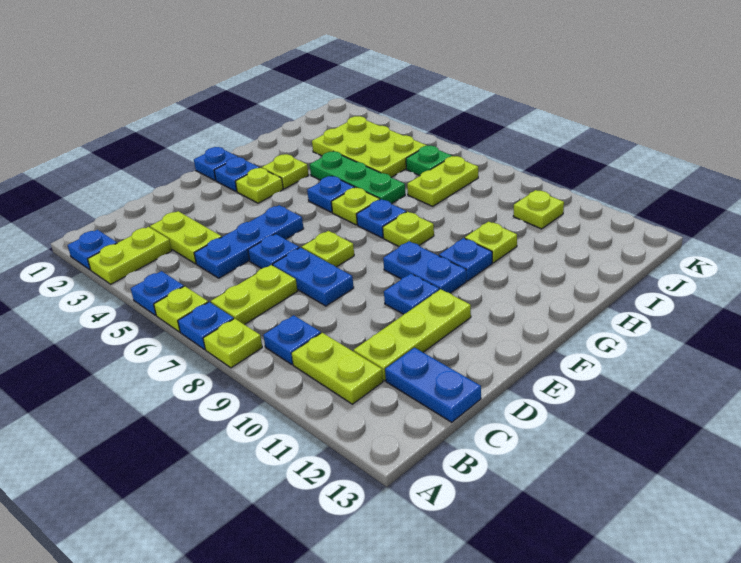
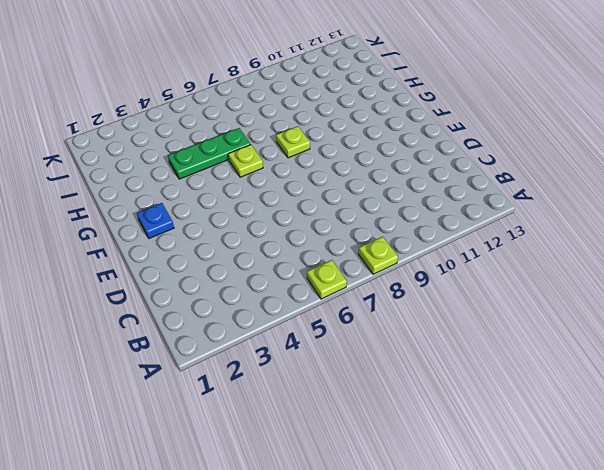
none -> blue plate A2 level 1
none -> lime plate A3:B3 level 1
none -> blue plate A5 level 1
none -> blue plate A7 level 1

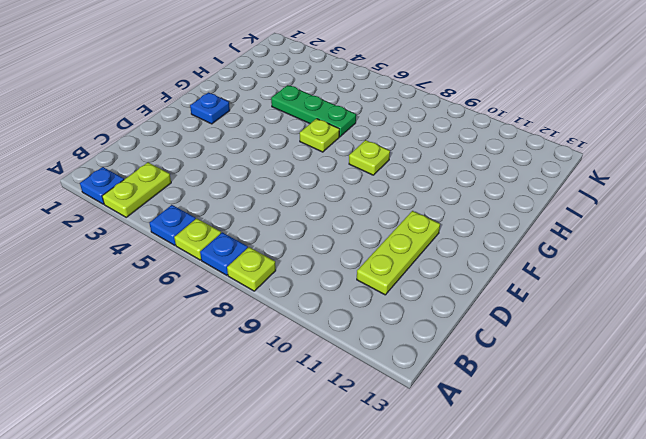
none -> lime plate B7:C7 level 1
none -> blue plate B9 level 1
none -> lime plate B10:B11 level 1
none -> lime plate C3:C4 level 1

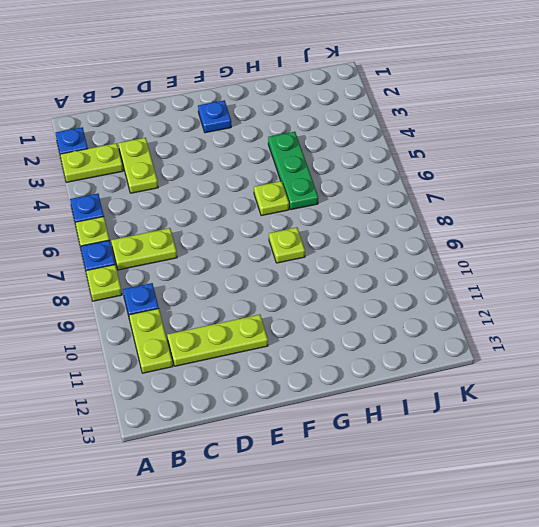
none -> blue plate C5:E5 level 1
none -> blue plate C12:C13 level 1
none -> blue plate D6 level 1
none -> blue plate D7:D8 level 1

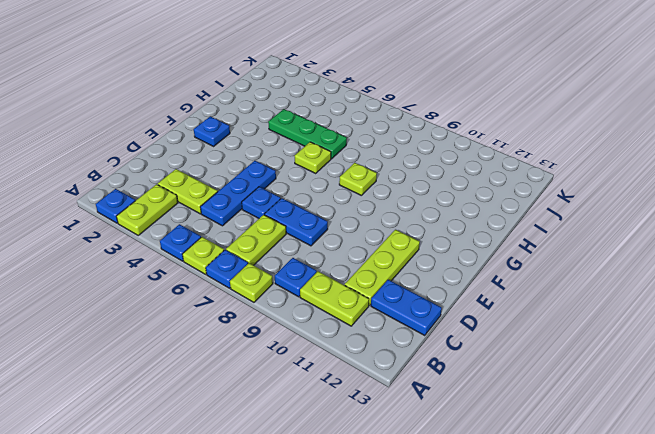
none -> lime plate E7 level 1
none -> blue plate E10 level 1
none -> blue plate F1 level 1
none -> lime plate F3 level 1

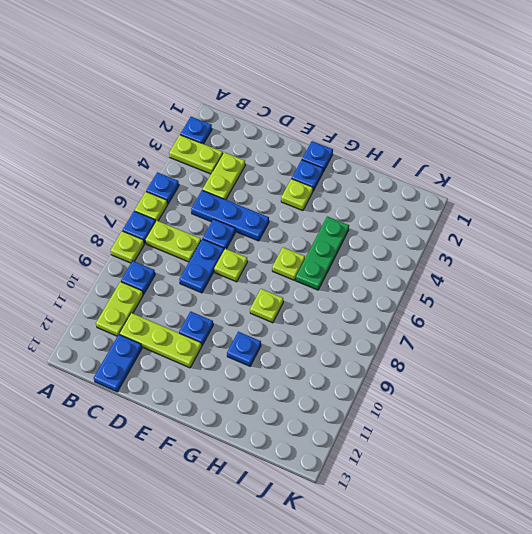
none -> blue plate F9:F10 level 1
none -> lime plate G3 level 1
none -> blue plate G5 level 1
none -> blue plate G7 level 1

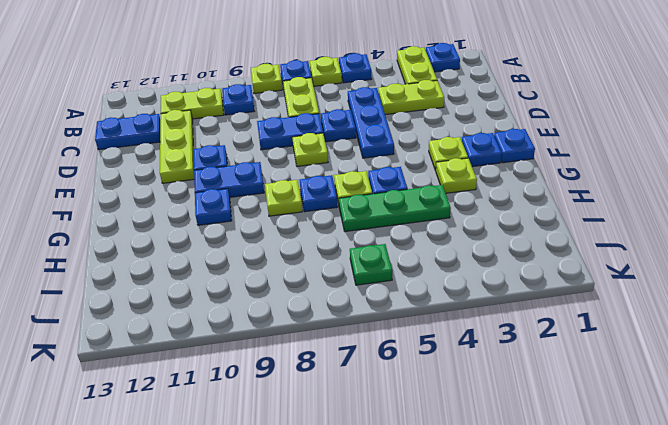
none -> lime plate H10 level 1
none -> lime plate I3:J5 level 1
none -> lime plate I7:J7 level 1
none -> lime plate J10 level 1

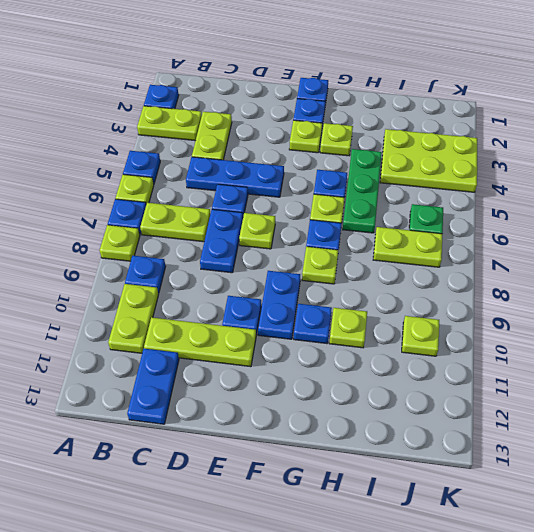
lime plate I3:K4 level 1 -> lime plate I3:J5 level 1

